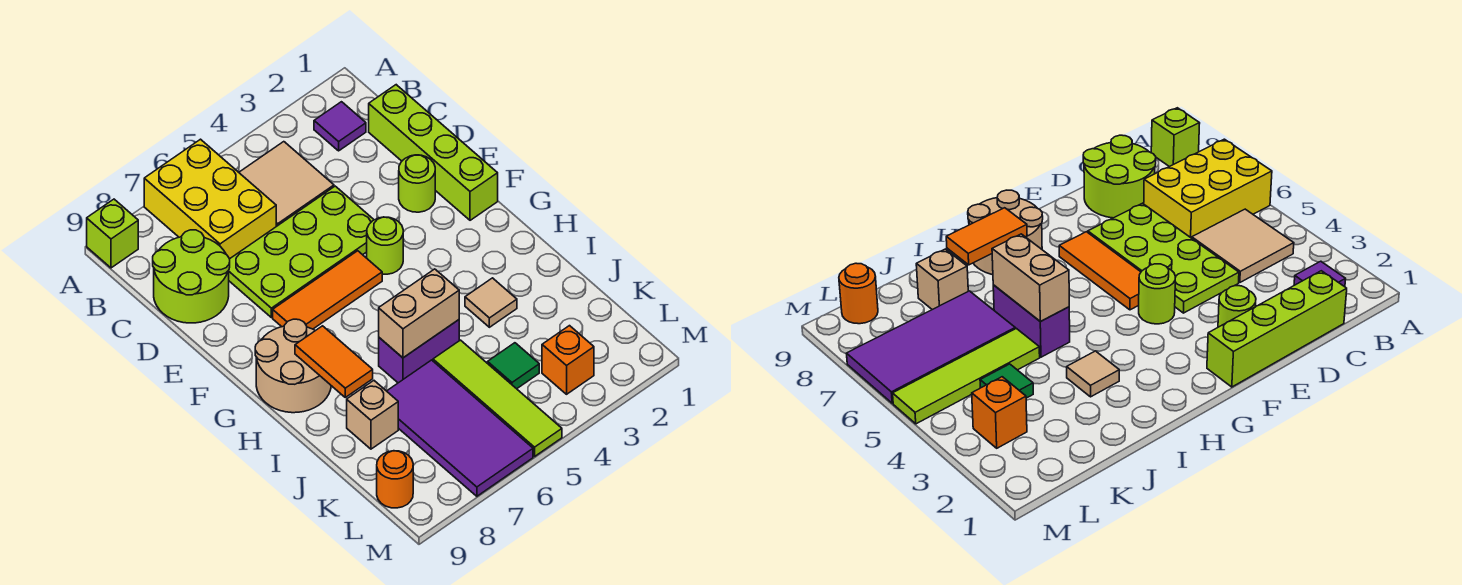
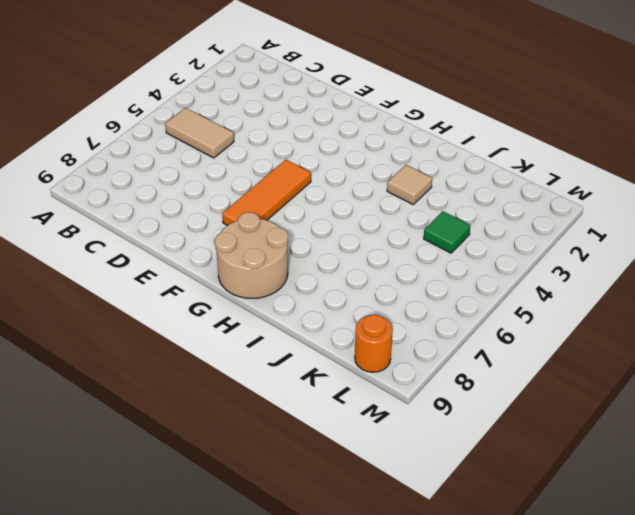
tan tile B5:C5 level 1 -> tan tile B4:C5 level 1
none -> yellow brick A6:C7 level 1
none -> lime brick A9 level 1
none -> purple tile B2 level 1

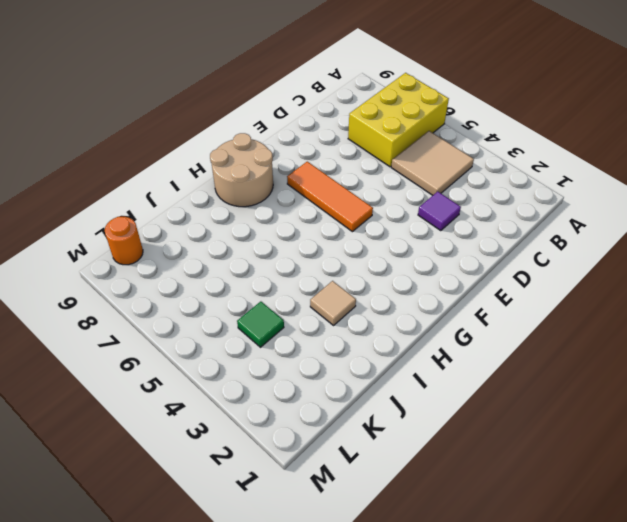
purple tile D3 level 1 -> purple tile B2 level 1
none -> lime brick A9 level 1
none -> lime brick C1:F1 level 1
none -> lime round brick C8:D9 level 1

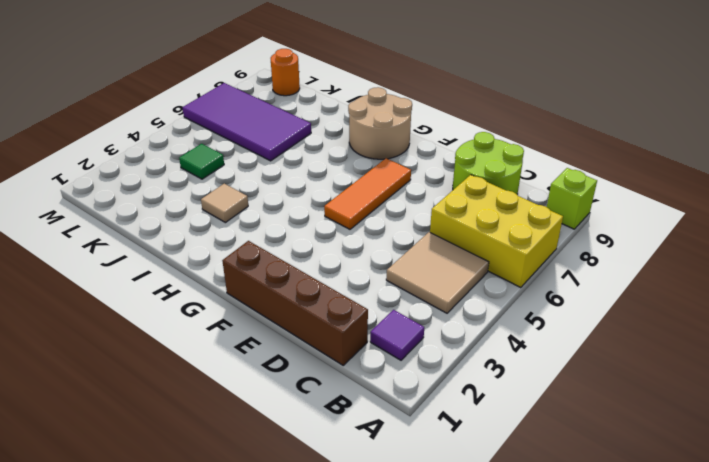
brown brick C1:F1 level 1 -> lime brick C1:F1 level 1
none -> lime plate D4:E7 level 1
none -> lime round brick E2 level 1
none -> lime round brick F4 level 1

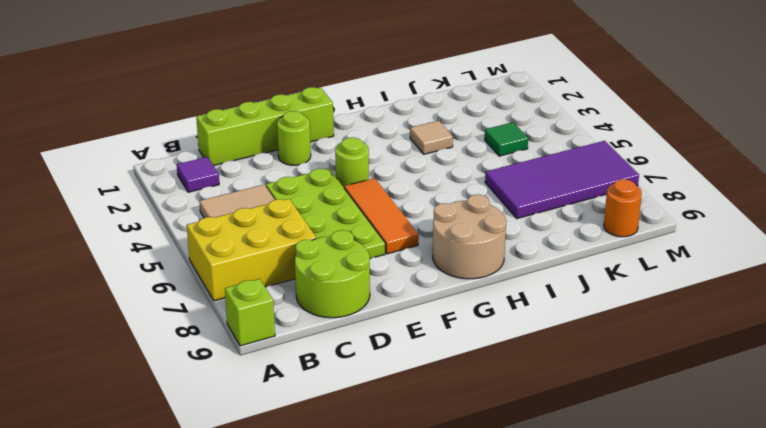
none -> purple brick I5:I6 level 1
none -> lime tile J5:M5 level 1
none -> tan brick J8 level 1

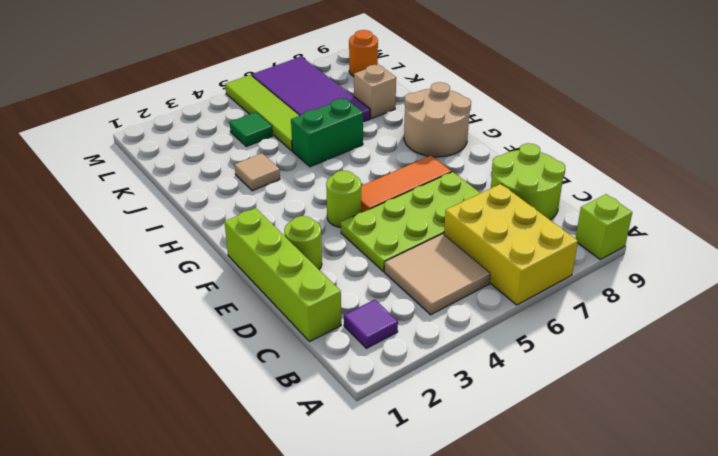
green brick I5:I6 level 1 -> purple brick I5:I6 level 1
none -> orange brick L3 level 1
none -> orange tile H8:I8 level 2
none -> tan brick I5:I6 level 2

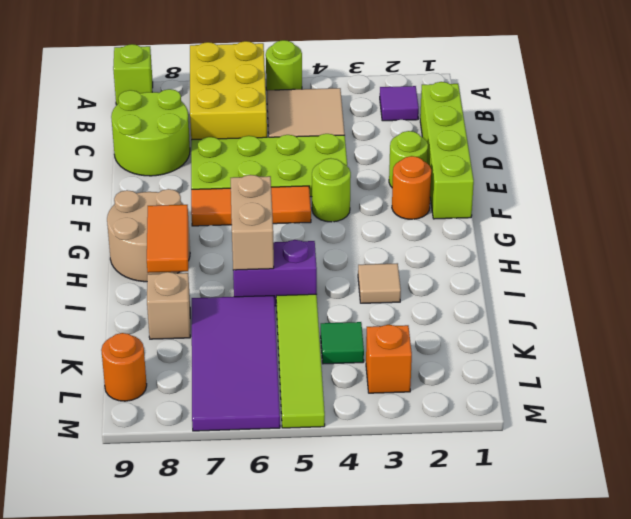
lime round brick A5 level 1 -> none
orange round brick F2 level 1 -> none
tan brick H6:I6 level 2 -> tan brick I5:I6 level 2

